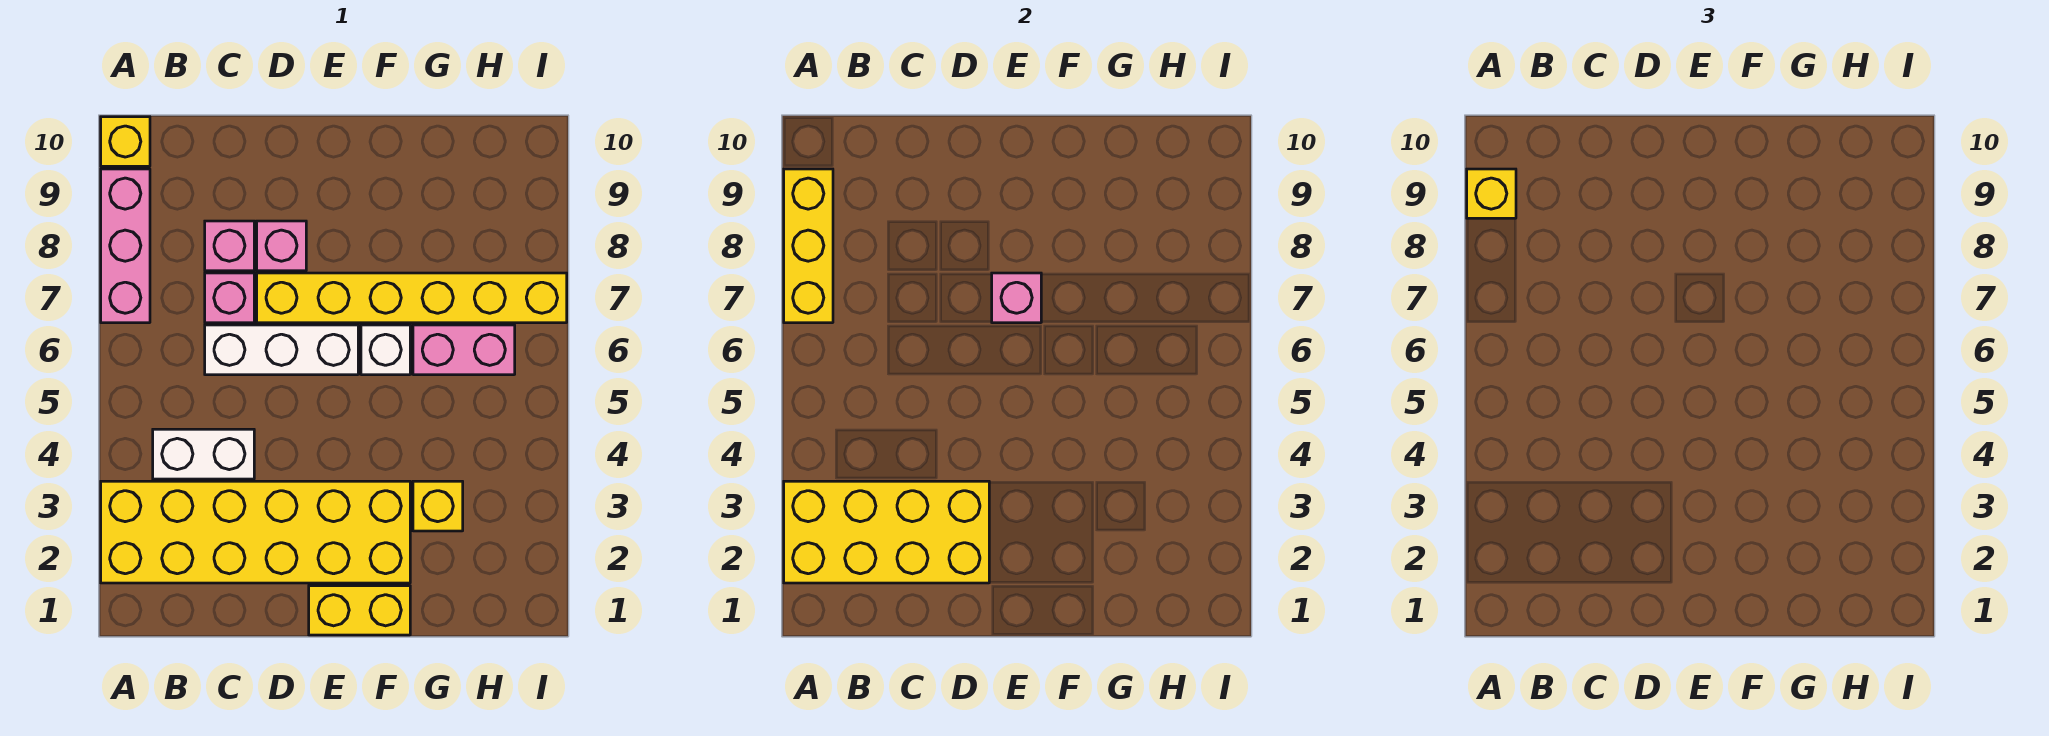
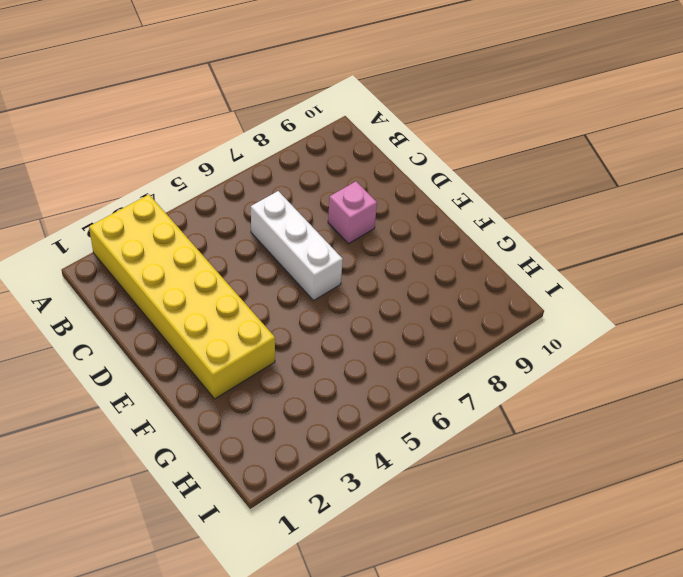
none -> pink brick A7:A9 level 1
none -> yellow brick A10 level 1
none -> white brick B4:C4 level 1

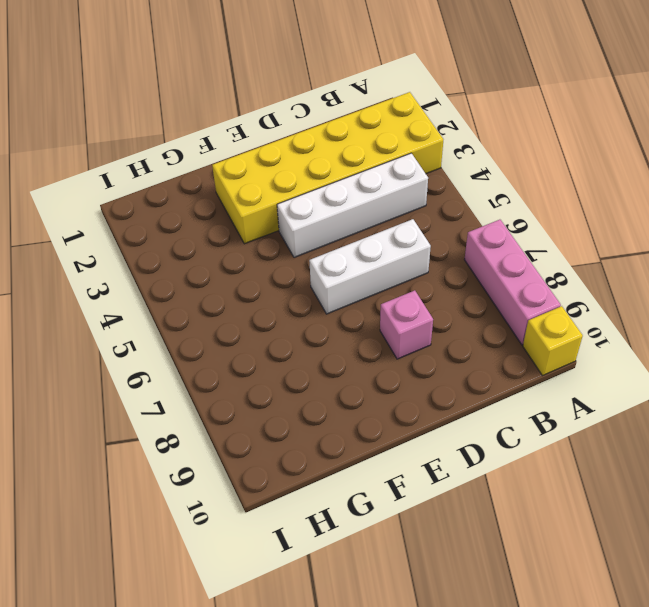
white brick B4:E4 level 1 -> white brick B4:C4 level 1
none -> pink brick C7 level 1
none -> pink brick C8 level 1
none -> yellow brick D7:I7 level 1

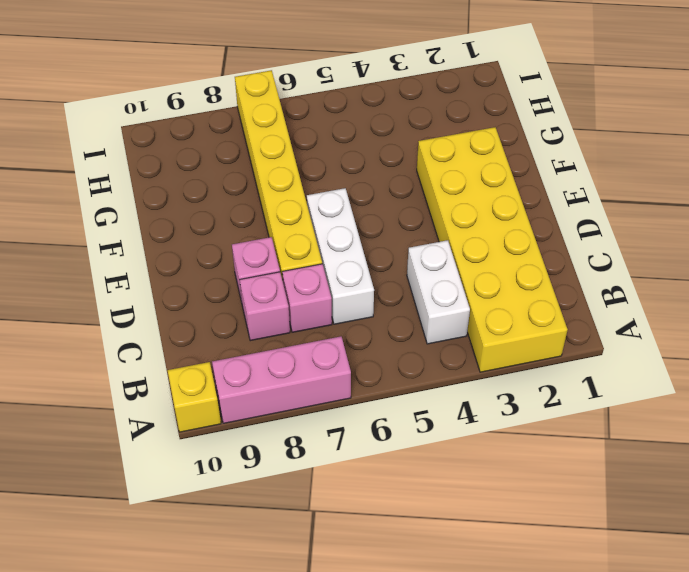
none -> yellow brick E1:F1 level 1
none -> white brick F6 level 1
none -> yellow brick G3 level 1

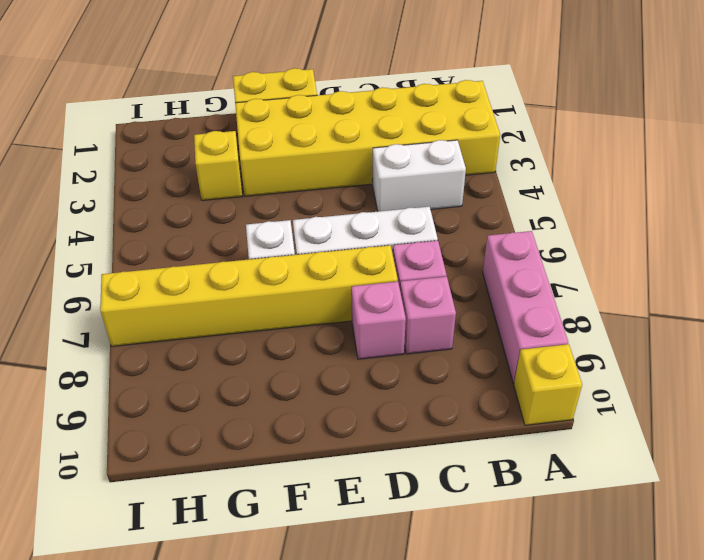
none -> pink brick G6:H6 level 1
none -> yellow brick A2:D3 level 2
none -> yellow brick A7:A9 level 2

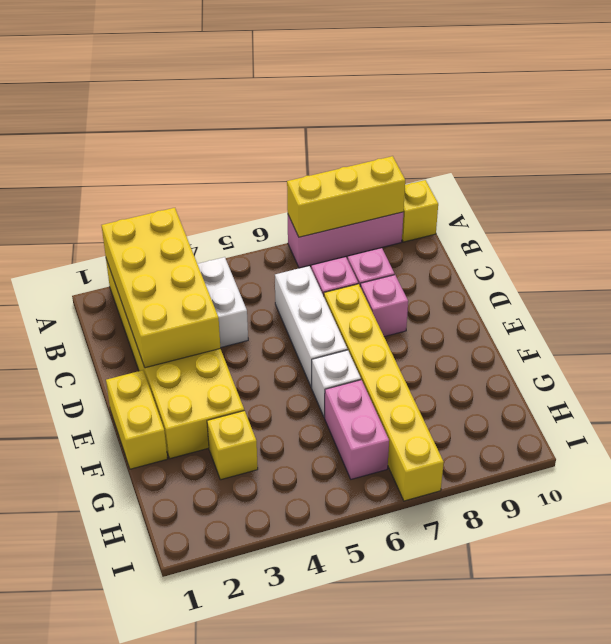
none -> pink brick E7 level 2
none -> yellow brick A9 level 3

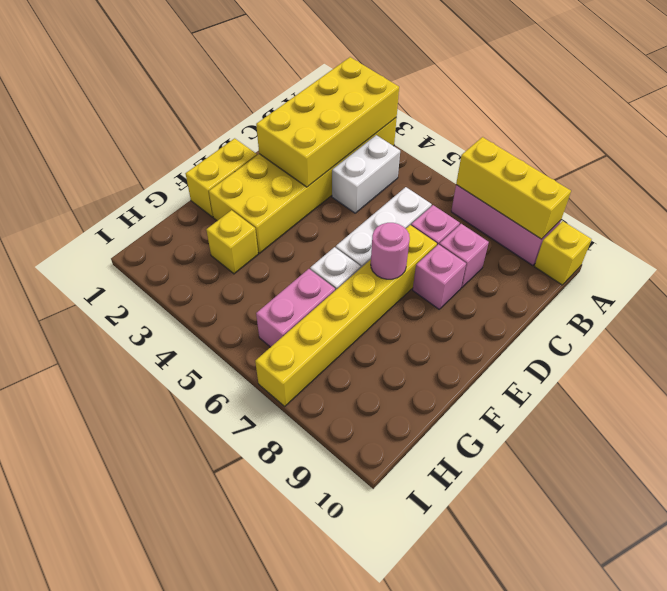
pink round brick E7 level 2 -> pink brick E7 level 2
none -> yellow brick A9 level 3

